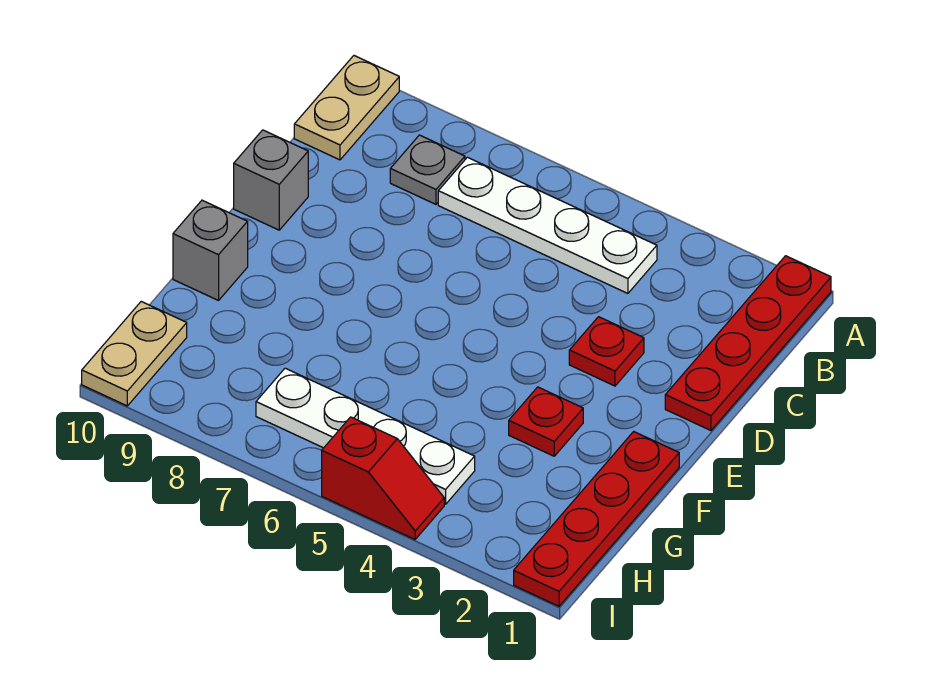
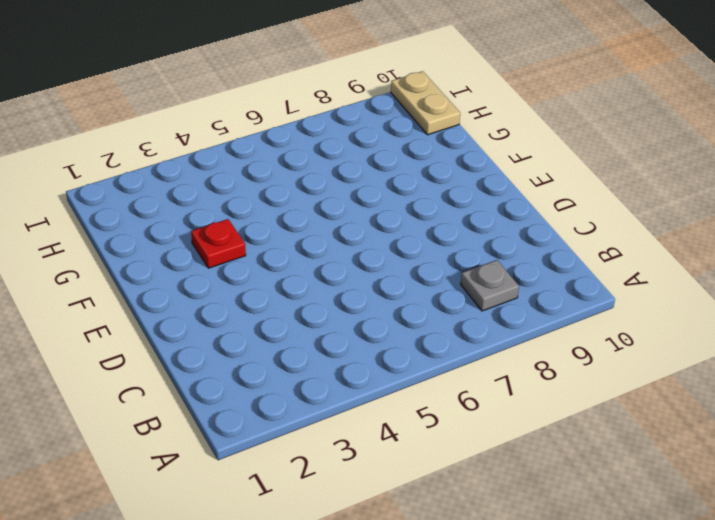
none -> red plate A1:D1 level 1
none -> tan plate A10:B10 level 1
none -> white plate B4:B7 level 1

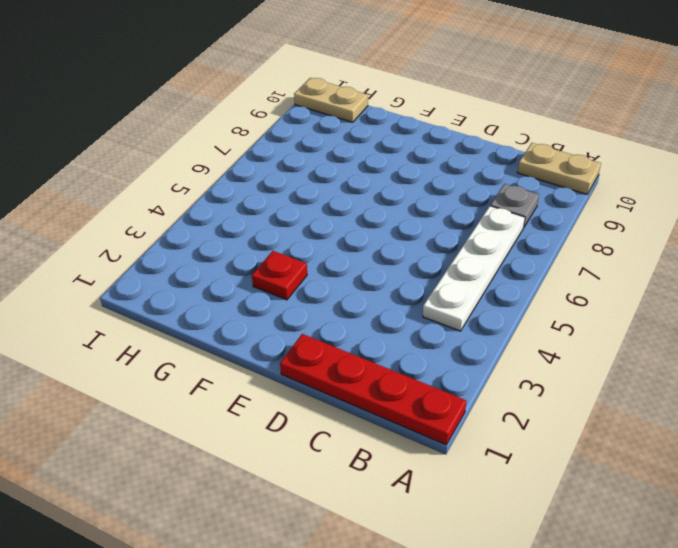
none -> red plate D3 level 1
none -> grey brick D10 level 1
none -> red plate F1:I1 level 1

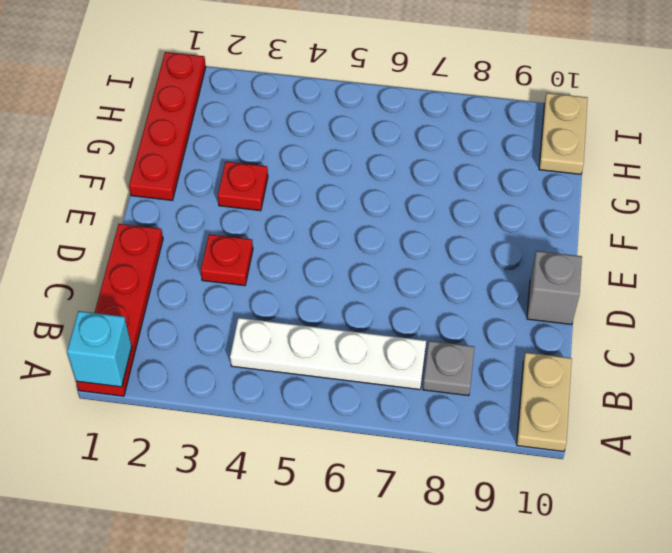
cyan brick A1 level 2 -> none
none -> grey brick F10 level 1
none -> white plate H4:H7 level 1
none -> red slope I4:I5 level 1 top 5

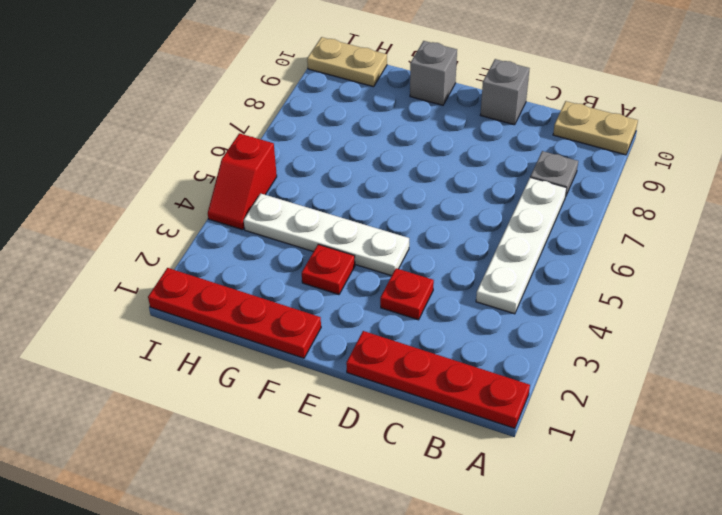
white plate E4:H4 level 1 -> white plate H4:H7 level 1

